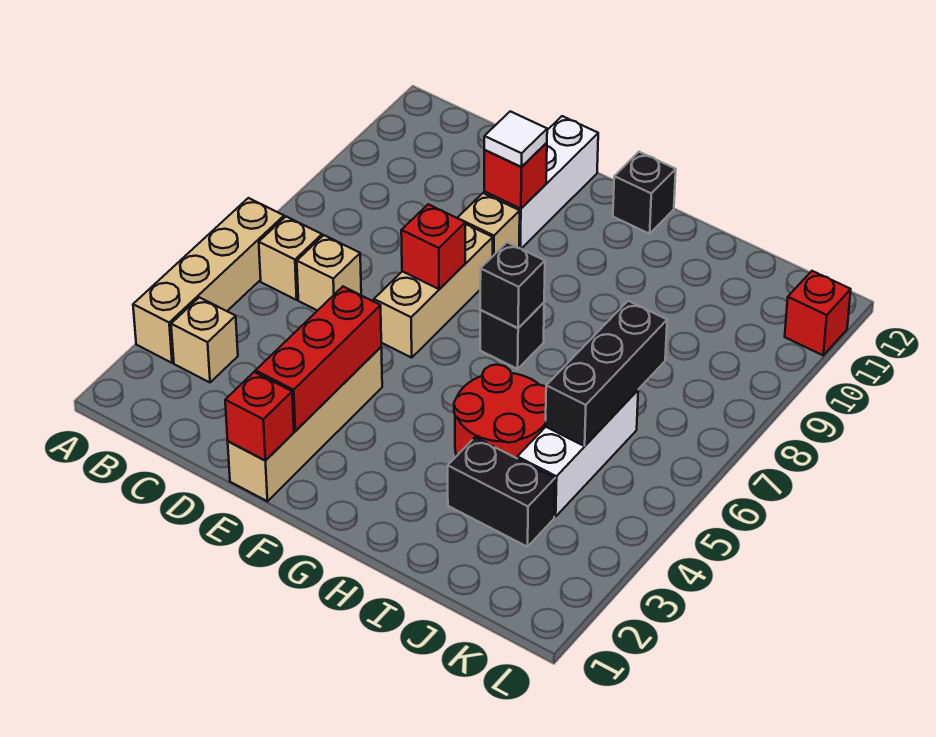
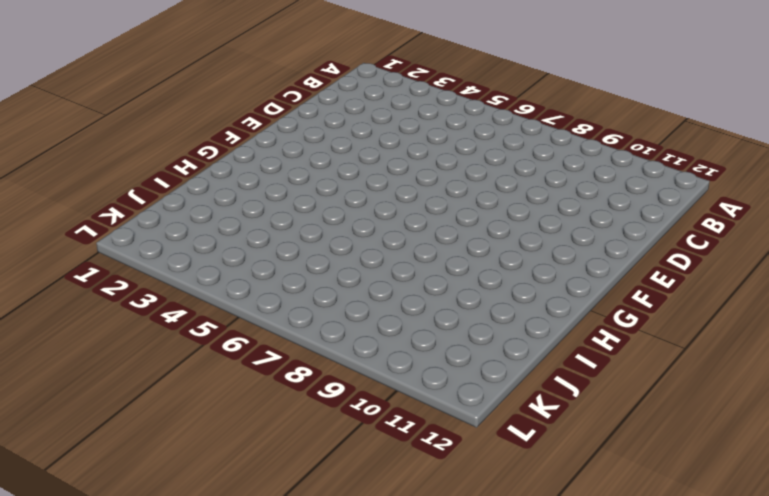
none -> tan brick A3:A6 level 1
none -> tan brick B3 level 1
none -> tan brick B6 level 1

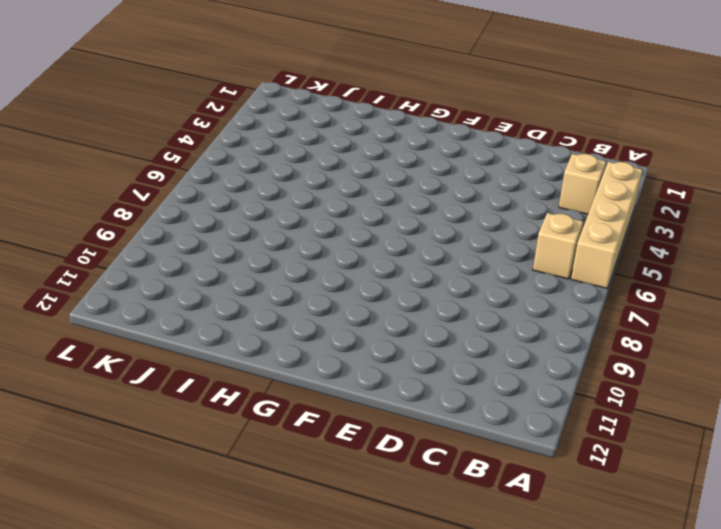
none -> tan brick C6 level 1
none -> tan brick E1:E4 level 1
none -> tan brick E6:E8 level 1

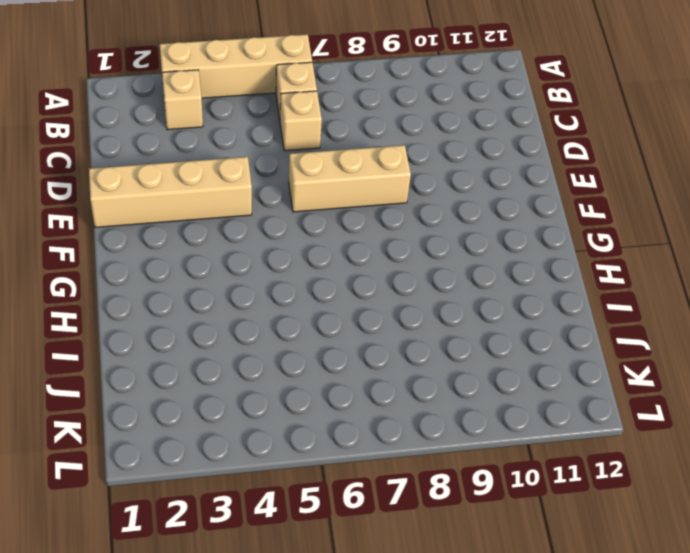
none -> tan brick E9 level 1
none -> white brick E10:E12 level 1
none -> black brick G7 level 1

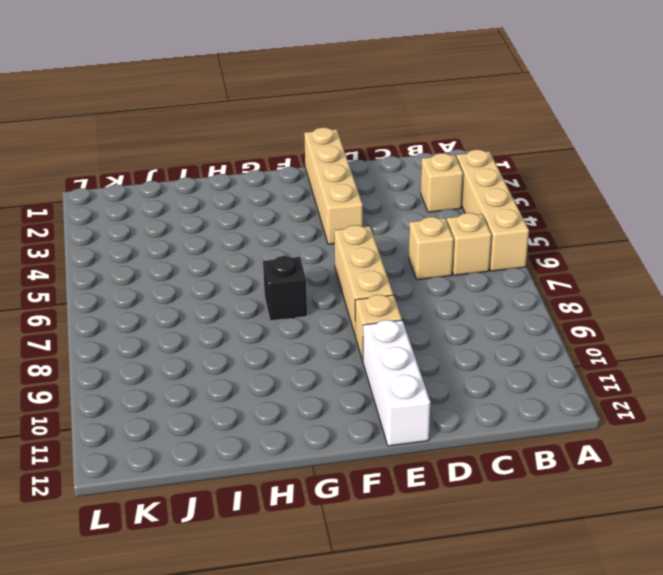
none -> black brick G12 level 1
none -> red round brick H4:I5 level 1
none -> black brick I3:J3 level 1

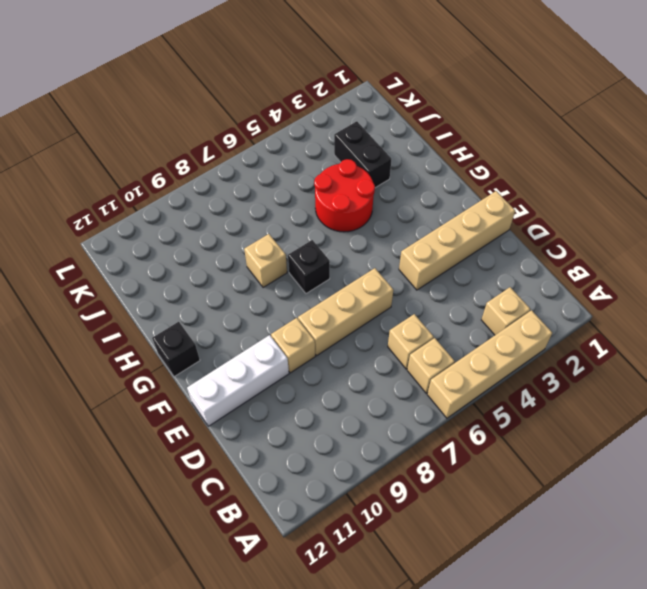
tan brick H8 level 1 -> none
none -> white brick J4:J6 level 1
none -> red brick L11 level 1
none -> red brick E1 level 2

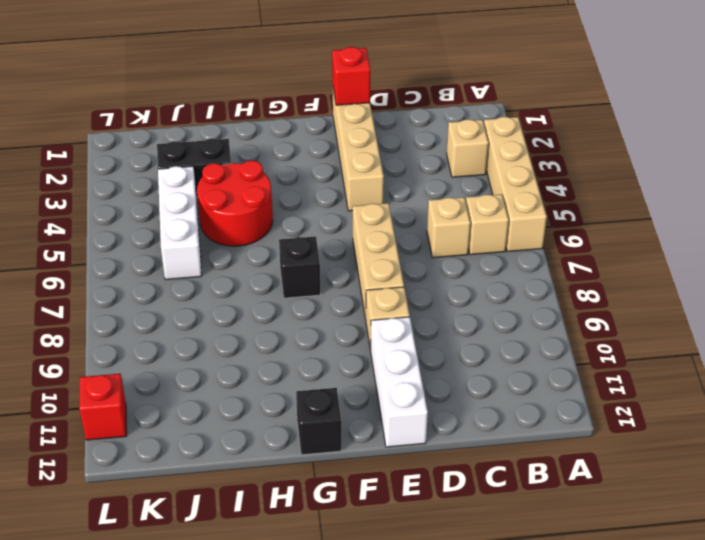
none -> red brick E2:E4 level 2
none -> red brick E7 level 2
none -> red brick E10 level 2

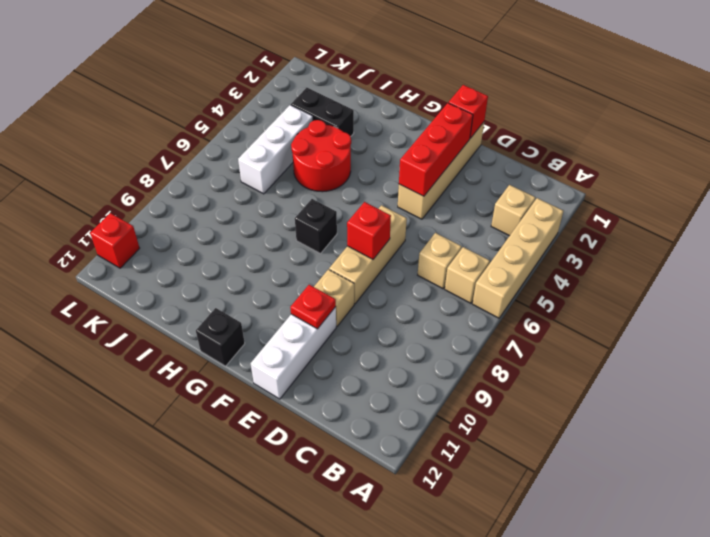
red plate E10 level 2 -> red brick E10 level 2
none -> black brick G7 level 2
none -> black brick J5:J7 level 2
none -> white tile E10 level 3

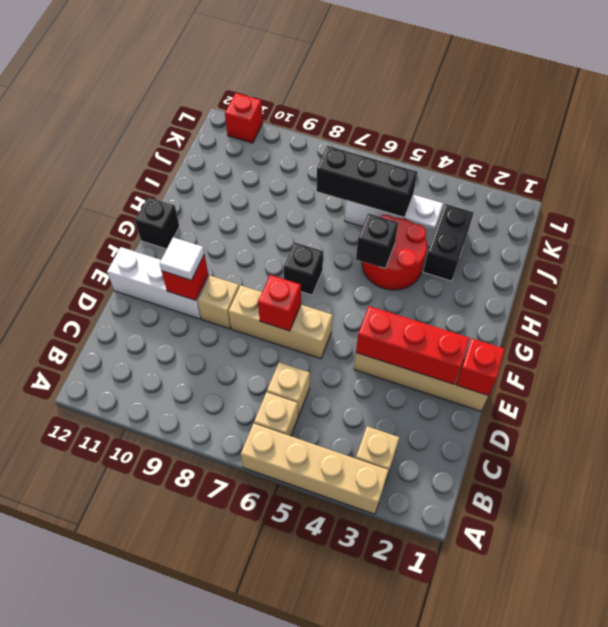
black brick H5 level 2 -> black brick G7 level 2

